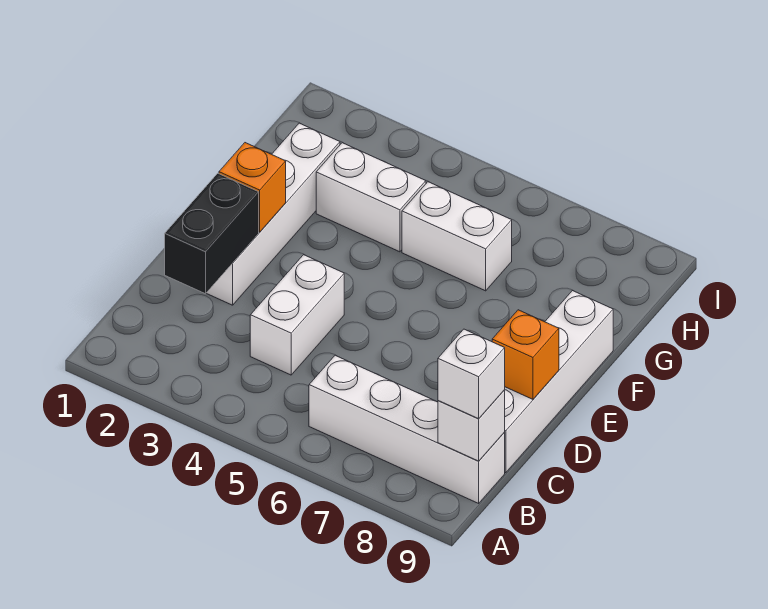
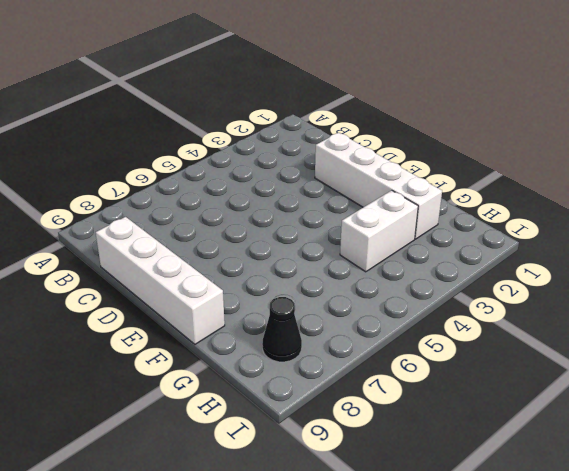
black cone H8 level 1 -> none
none -> white brick B6:B9 level 1
none -> white brick C4:D4 level 1

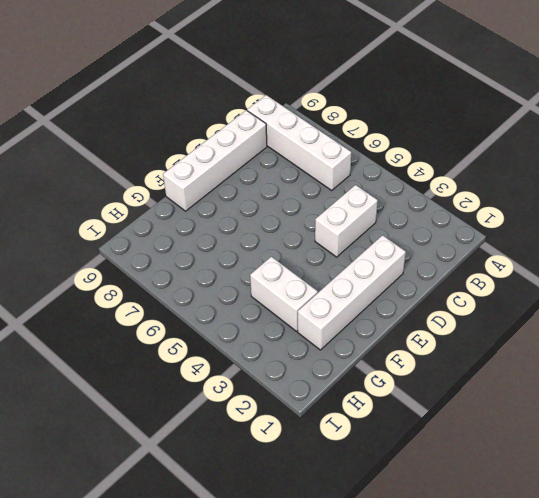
none -> white brick G5:G6 level 1
none -> white brick B9 level 2

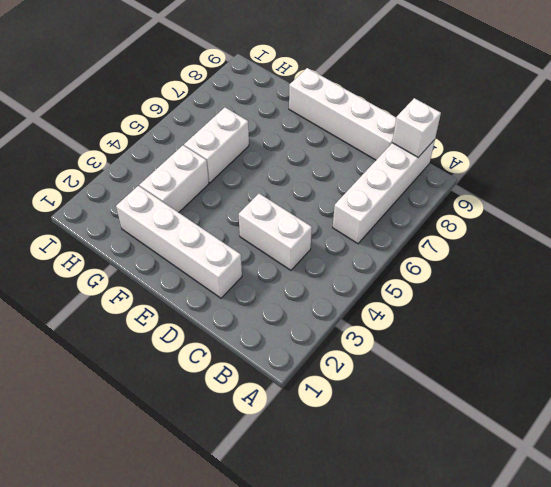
none -> black brick C2:D2 level 2
none -> orange brick D9 level 2

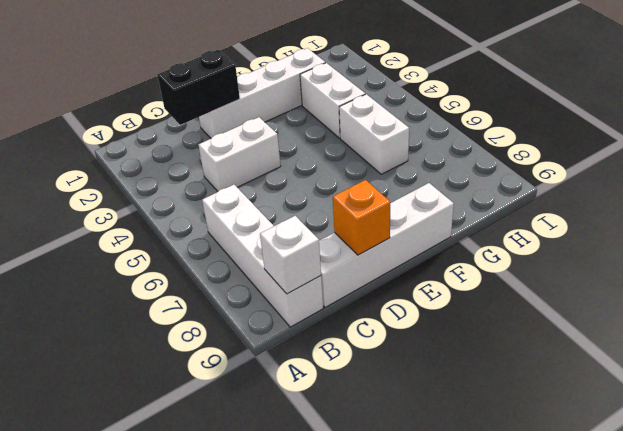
none -> orange brick E2 level 2
none -> white brick B9 level 3

